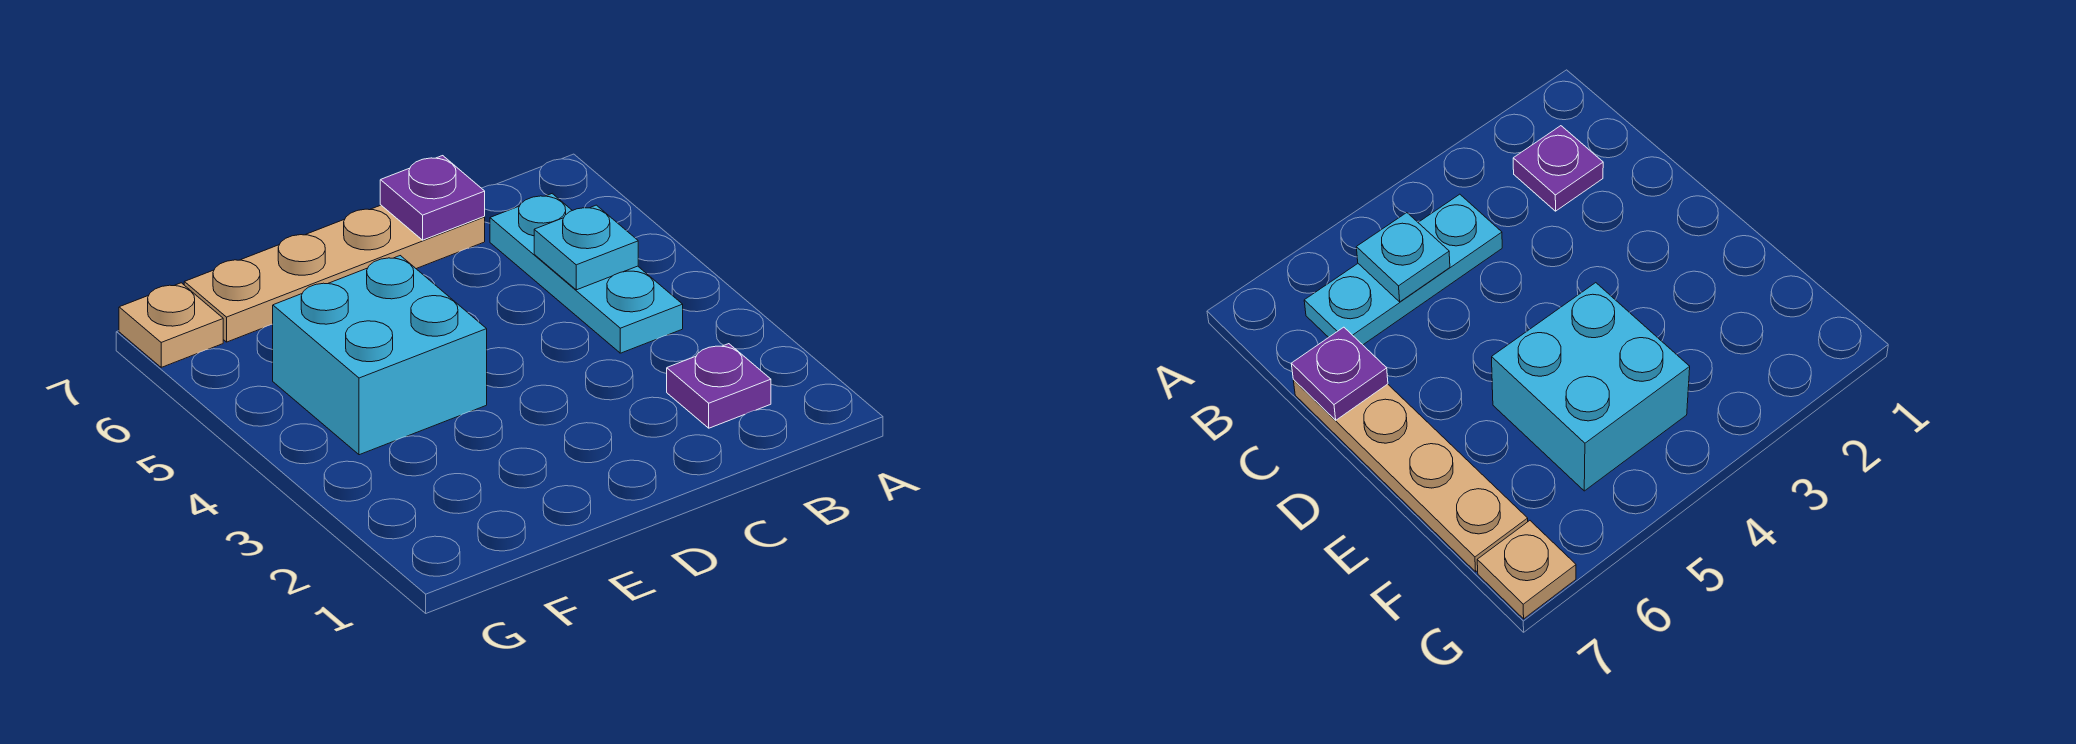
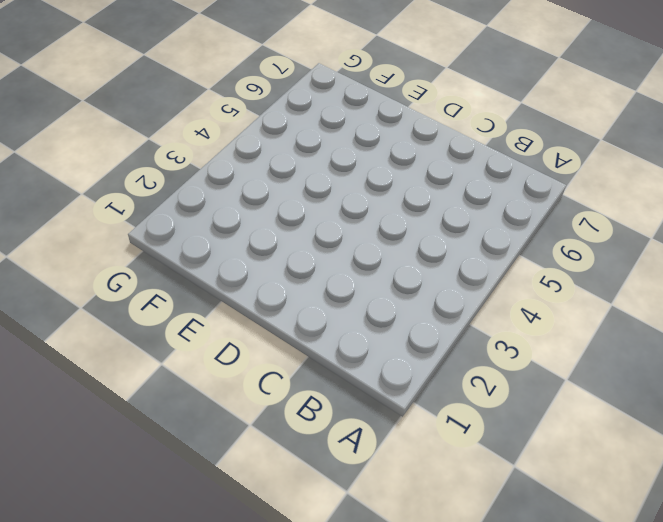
none -> purple plate B2 level 1
none -> cyan plate B4:B6 level 1

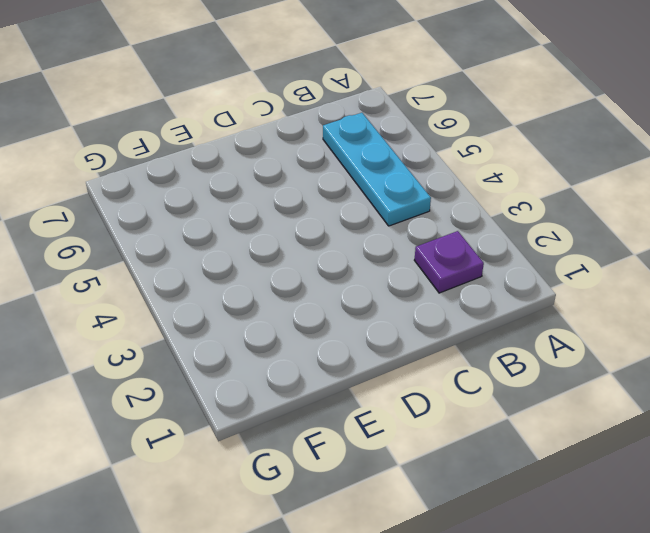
none -> tan plate C7:F7 level 1
none -> cyan brick E4:F5 level 1

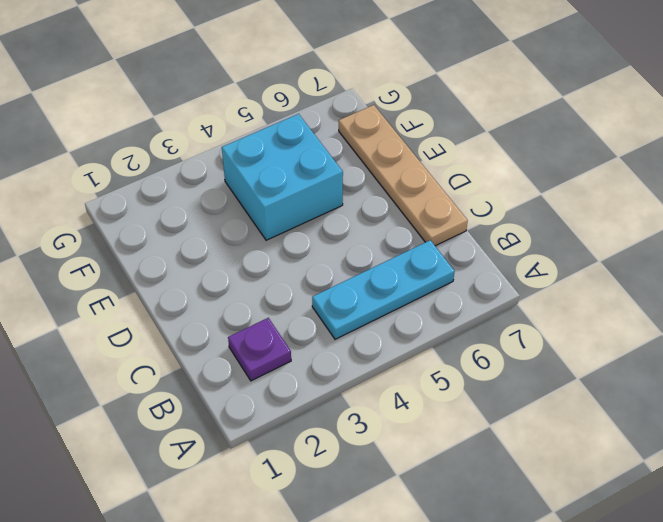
none -> tan plate G7 level 1
none -> cyan plate B5 level 2

